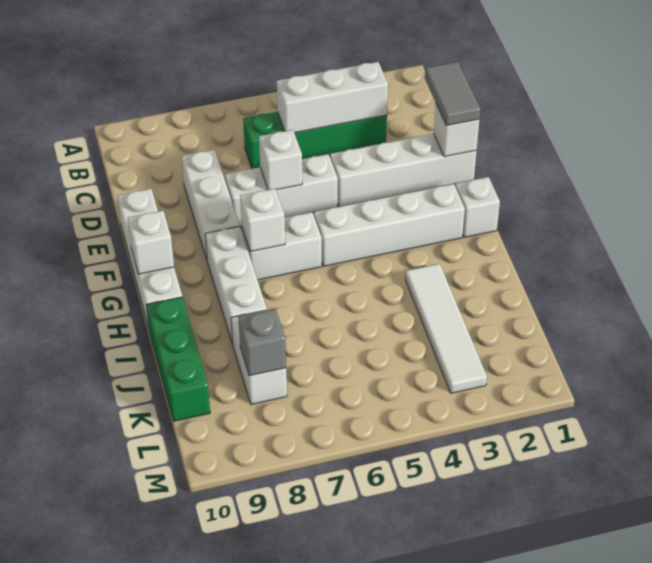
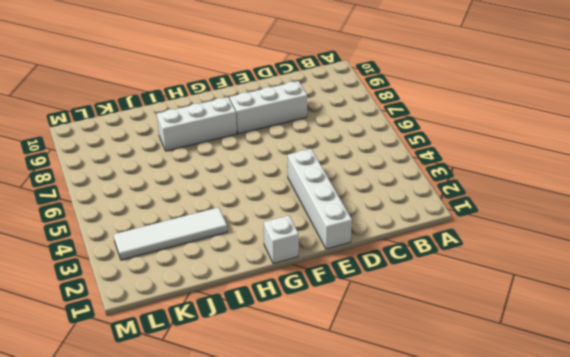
none -> green brick C3:C6 level 1
none -> white brick E5:E7 level 1
none -> white brick E10:H10 level 1

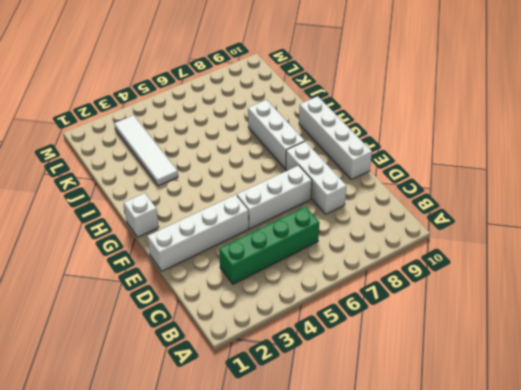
none -> white brick G2:G5 level 1
none -> white brick G6:G7 level 1
none -> green brick I10:K10 level 1

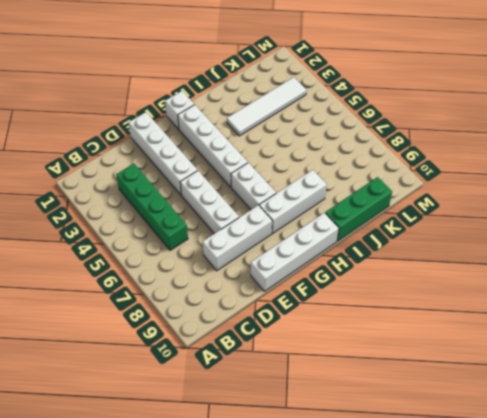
none -> white brick J8:K8 level 1
none -> white brick C3:C5 level 2
none -> white brick E1 level 2

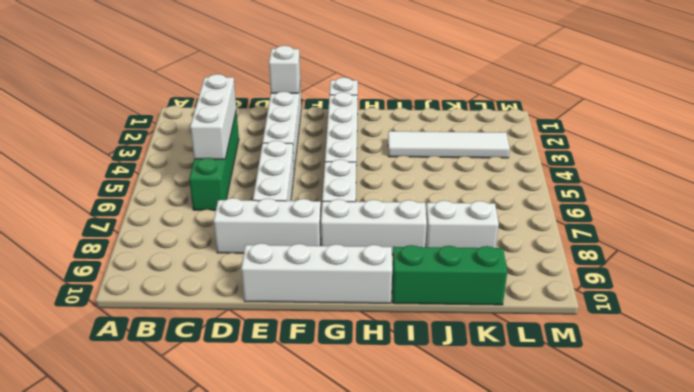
none -> white brick E6 level 2
none -> white brick G7 level 2
none -> white brick G10 level 2

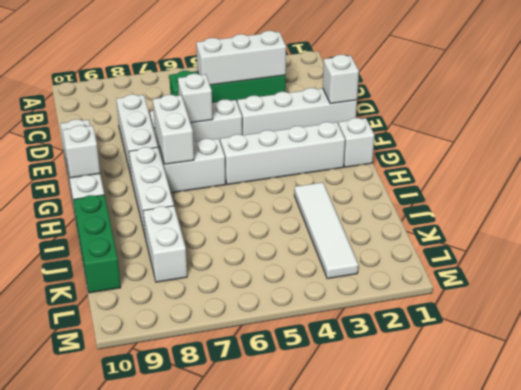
white brick F7:G7 level 2 -> white brick G7 level 2
none -> grey brick K8 level 2
none -> grey tile D1:E1 level 3

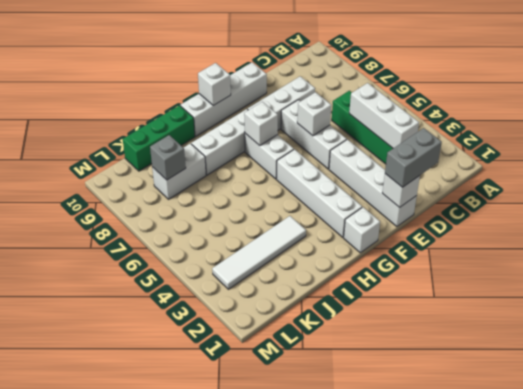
grey brick D1:E1 level 3 -> grey tile D1:E1 level 3

